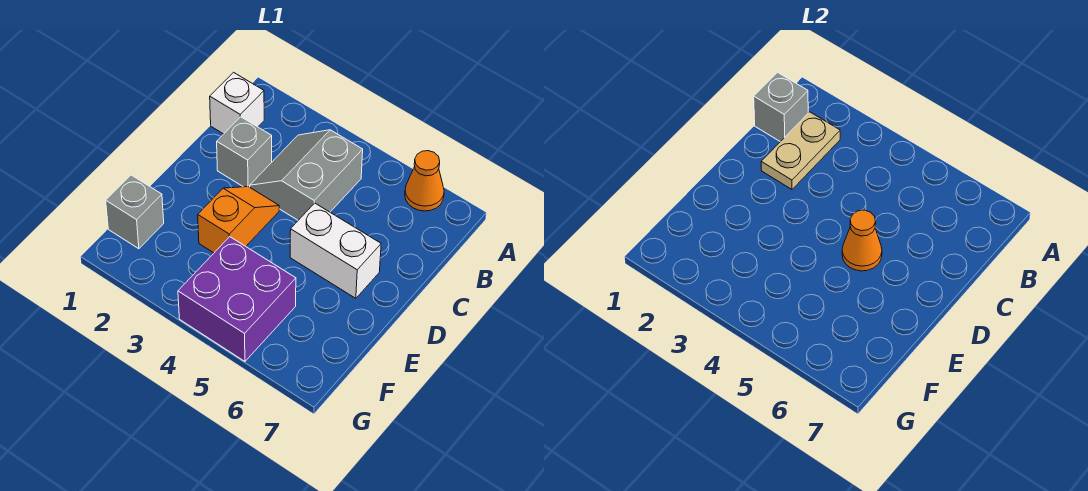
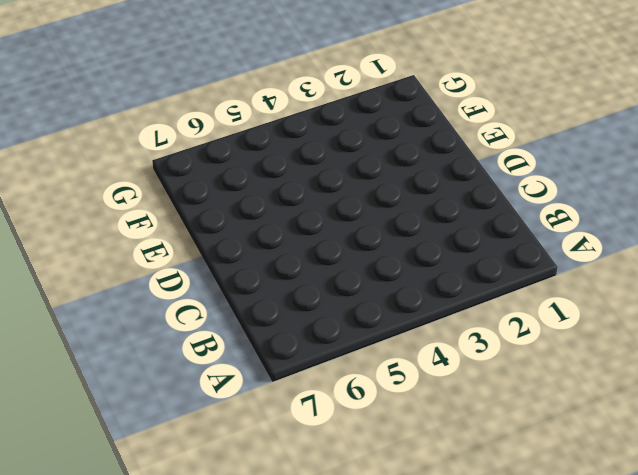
none -> orange cone A6 level 1
none -> white brick B1 level 1

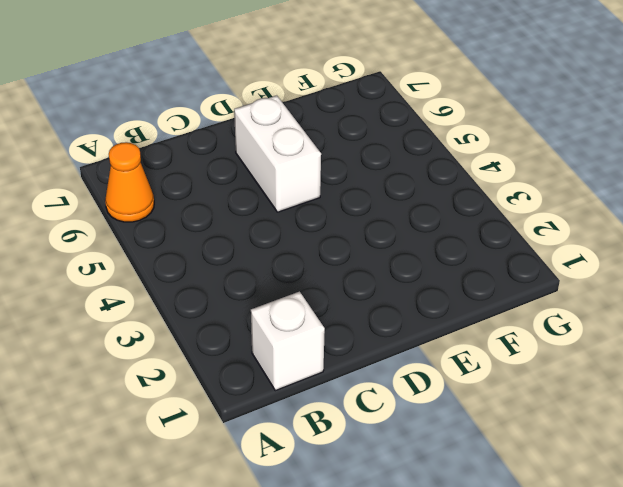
none -> grey slope B3:C4 level 1 top 4
none -> grey brick C2 level 1

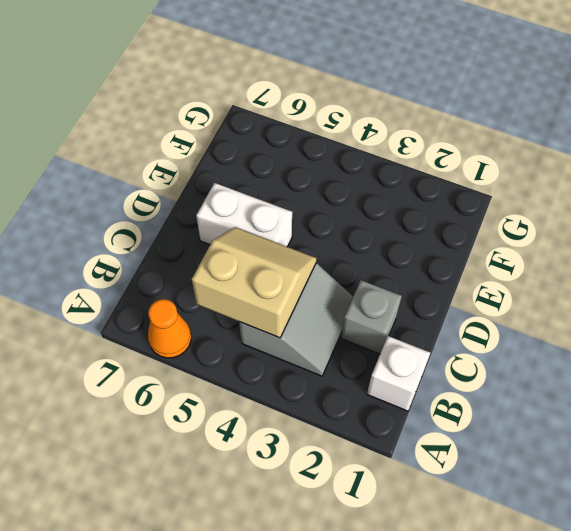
tan slope B4:C5 level 2 top B -> none
none -> orange slope D3:E3 level 1 top E
none -> grey brick F1 level 1

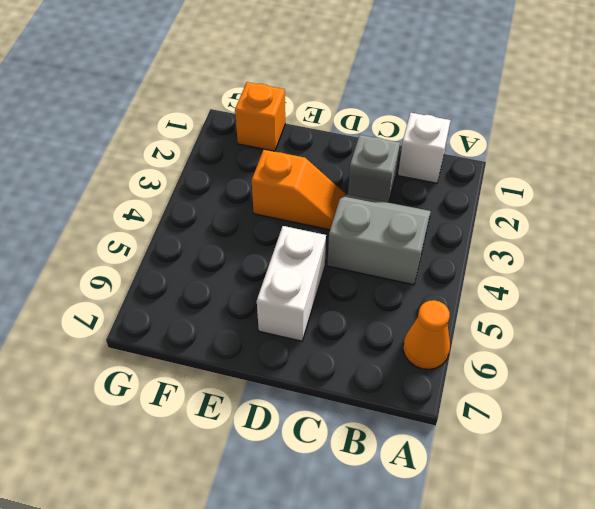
orange brick F1 level 1 -> grey brick F1 level 1
none -> purple brick F4:G5 level 1
none -> grey brick B1 level 2

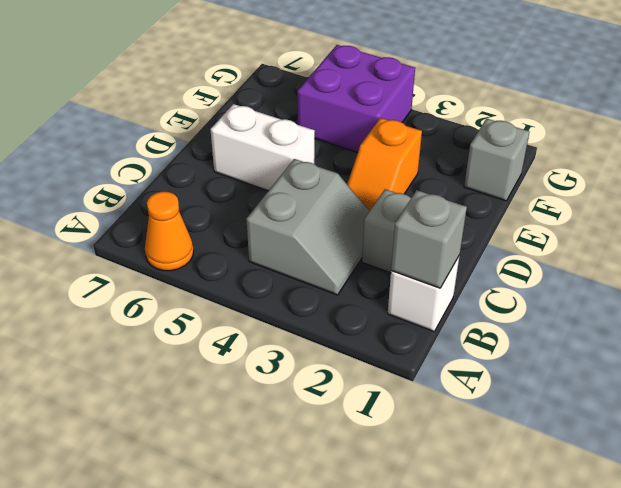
none -> tan plate B2:C2 level 2
none -> orange cone D5 level 2

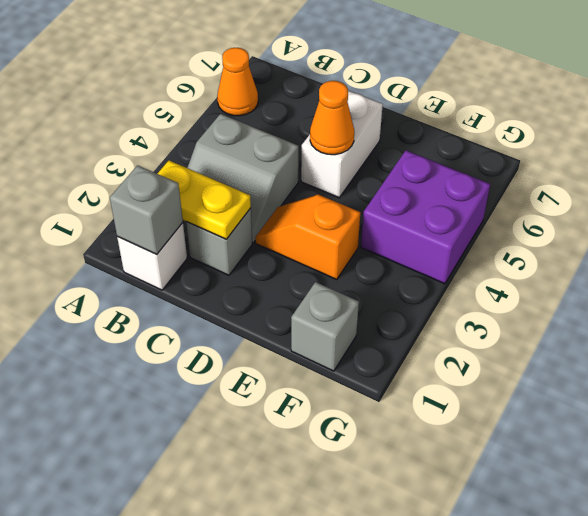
yellow plate B2:C2 level 2 -> tan plate B2:C2 level 2

